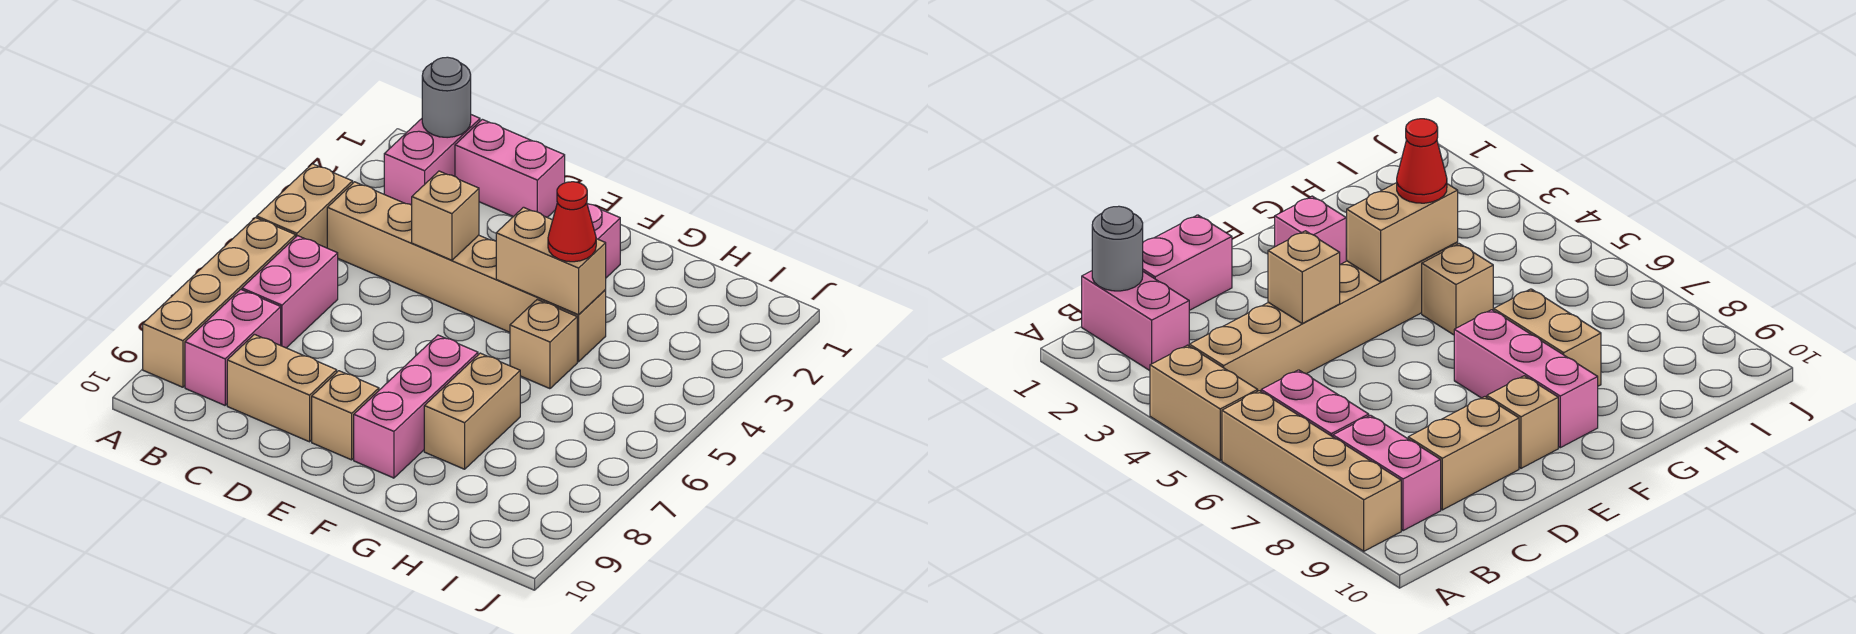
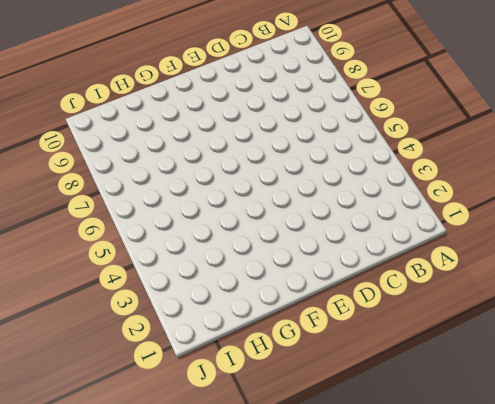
none -> tan brick A4:A5 level 1
none -> tan brick A6:A9 level 1
none -> pink brick B1:B2 level 1

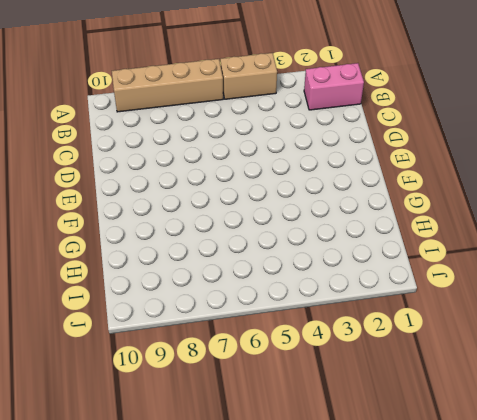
none -> tan brick B4:G4 level 1
none -> pink brick B6:B7 level 1
none -> pink brick B8:B9 level 1

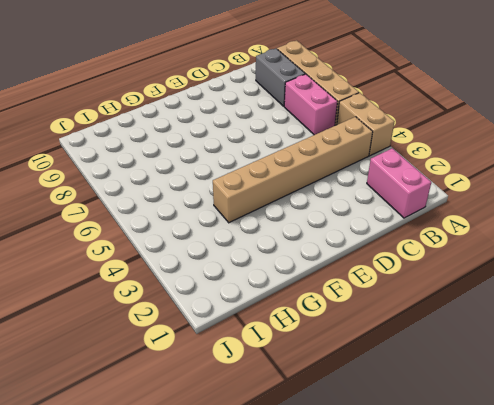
grey brick B8:B9 level 1 -> pink brick B8:B9 level 1
none -> pink brick C1:D1 level 1
none -> tan brick C9:D9 level 1
none -> tan brick E9 level 1

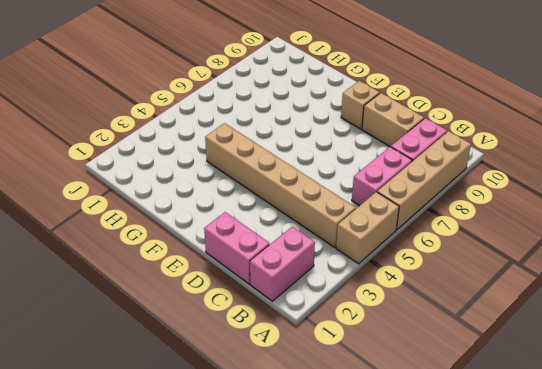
none -> pink brick F2 level 1
none -> pink brick F7:F9 level 1
none -> tan brick G5 level 1

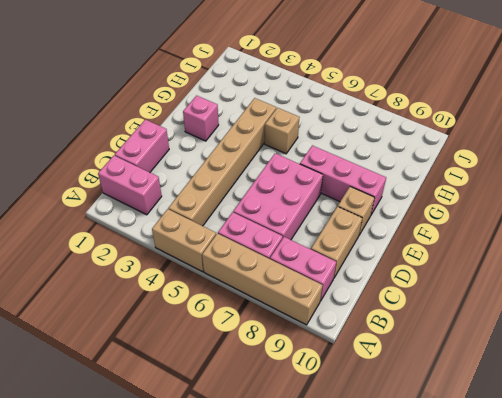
pink brick C6:E7 level 1 -> none
none -> tan brick G7:G8 level 1
none -> grey round brick B1 level 2
none -> tan brick D4 level 2

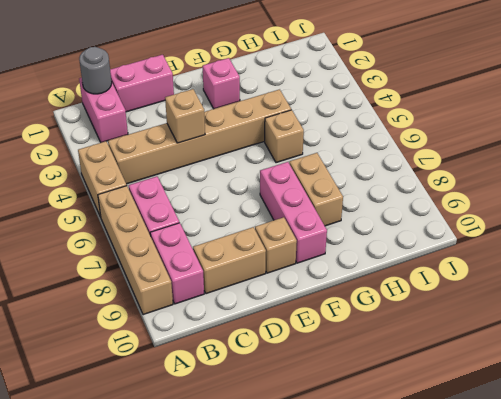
none -> tan brick F4:G4 level 2
none -> red cone G4 level 3

